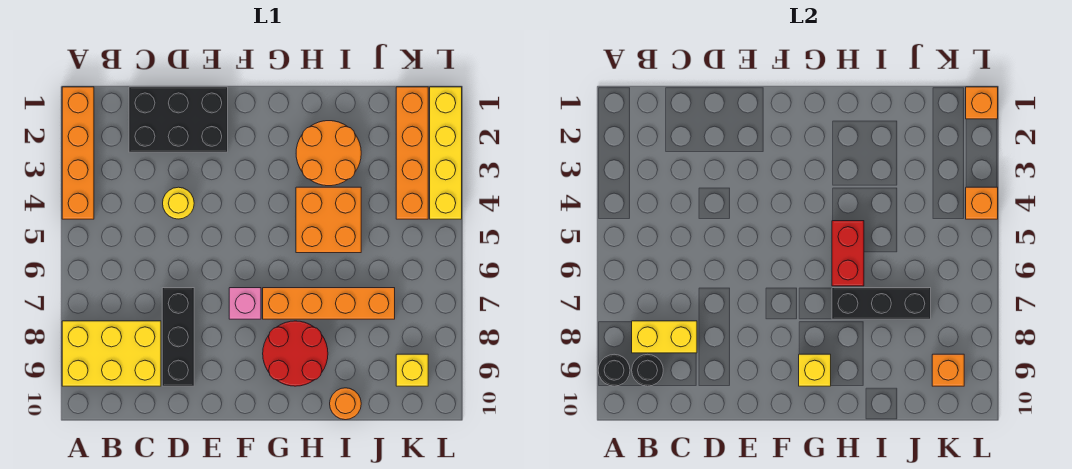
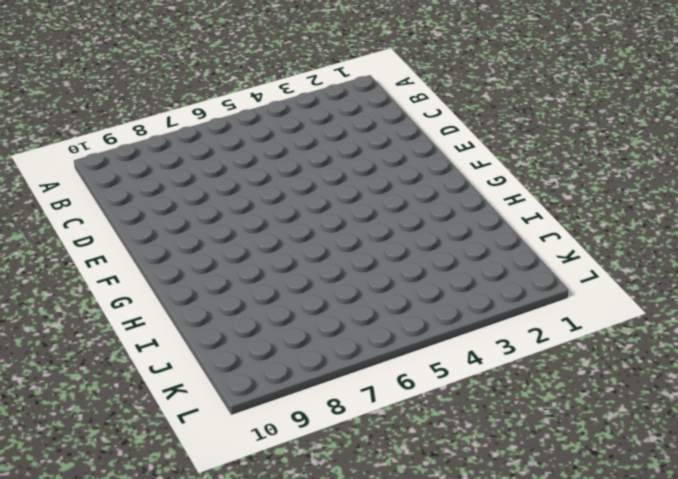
none -> orange brick A1:A4 level 1
none -> yellow brick A8:C9 level 1
none -> black brick C1:E2 level 1

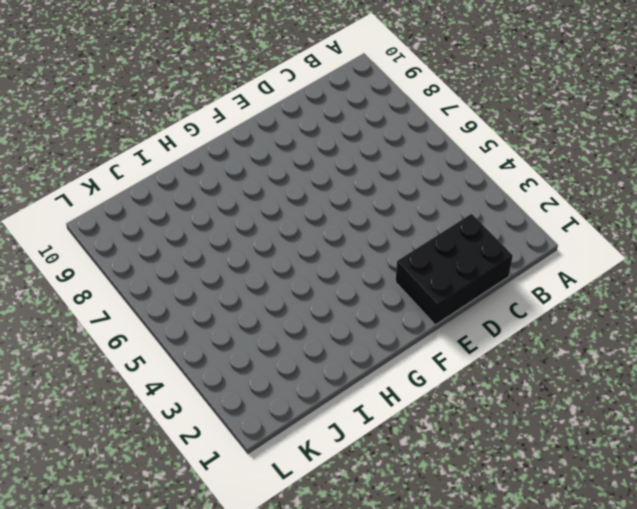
none -> orange brick A1:A4 level 1
none -> yellow brick A8:C9 level 1
none -> yellow round brick D4 level 1

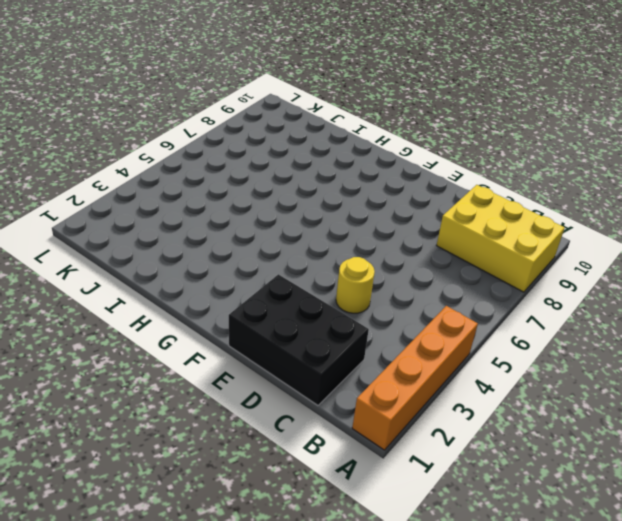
none -> black brick D7:D9 level 1
none -> pink brick F7 level 1
none -> orange brick G7:J7 level 1

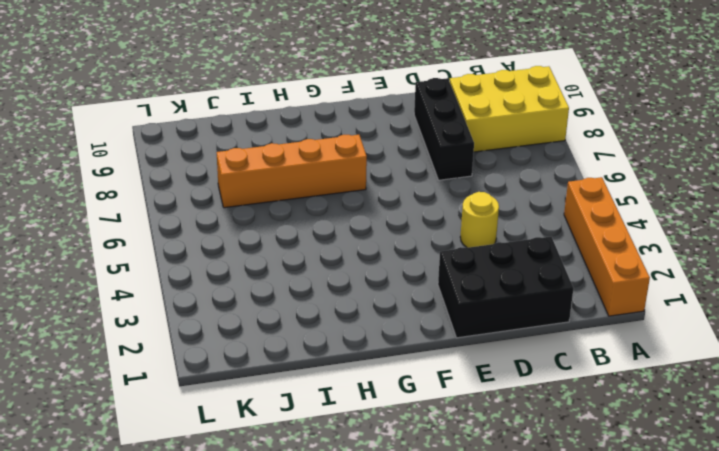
none -> pink brick F7 level 1
none -> red round brick G8:H9 level 1
none -> orange round brick H2:I3 level 1

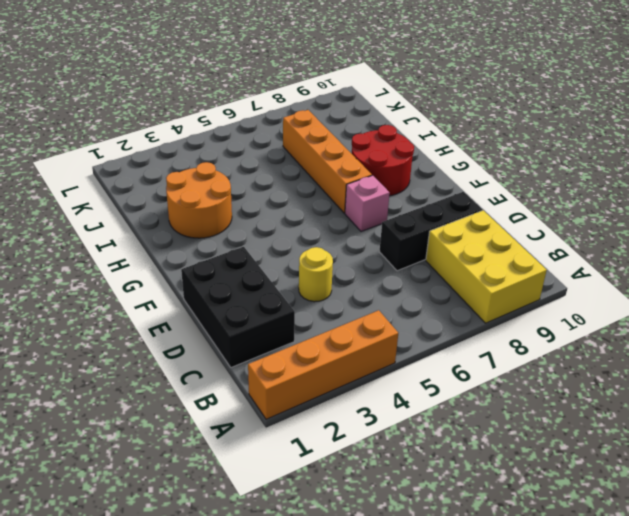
none -> orange brick H4:I5 level 1
none -> orange round brick I10 level 1
none -> orange brick K1:K4 level 1

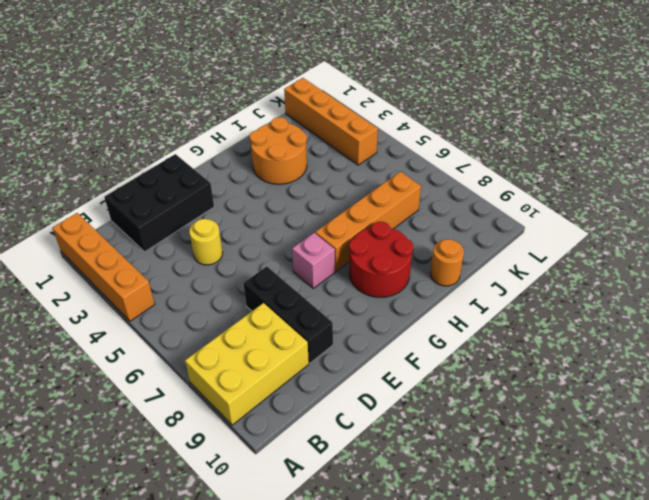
none -> orange brick H4:I5 level 1
none -> yellow brick K9 level 1
none -> yellow brick L1:L4 level 1

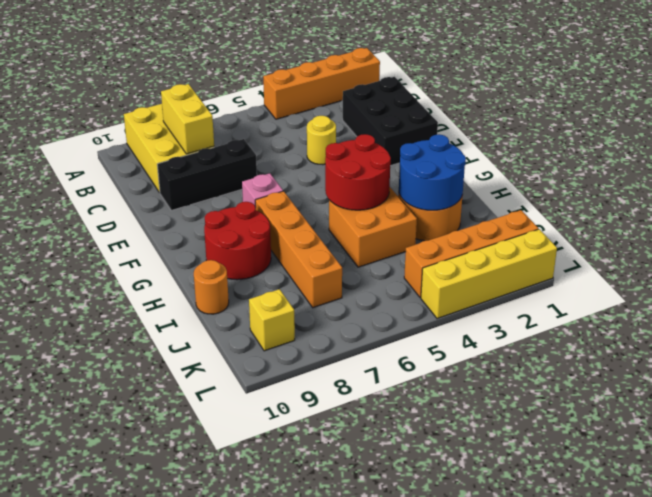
red round brick G4:H5 level 2 -> red brick H5:H6 level 2
blue round brick H2:I3 level 2 -> none
none -> black round brick A9 level 2
none -> black round brick B9 level 2
none -> yellow brick G9 level 2

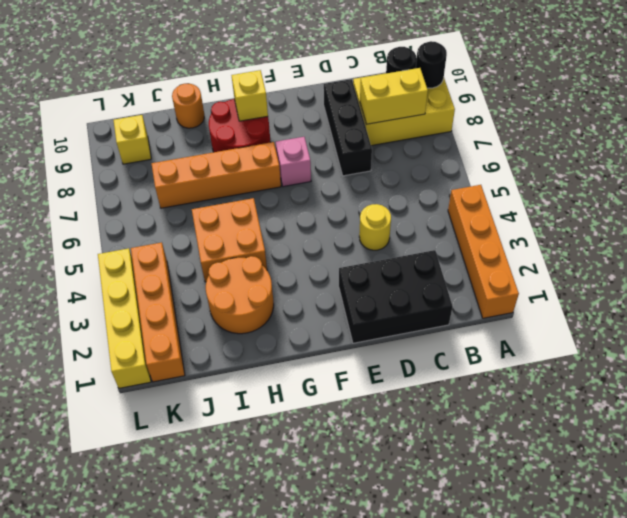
none -> red brick H5:H6 level 2
none -> black brick H7:J7 level 2
none -> orange brick K9 level 2

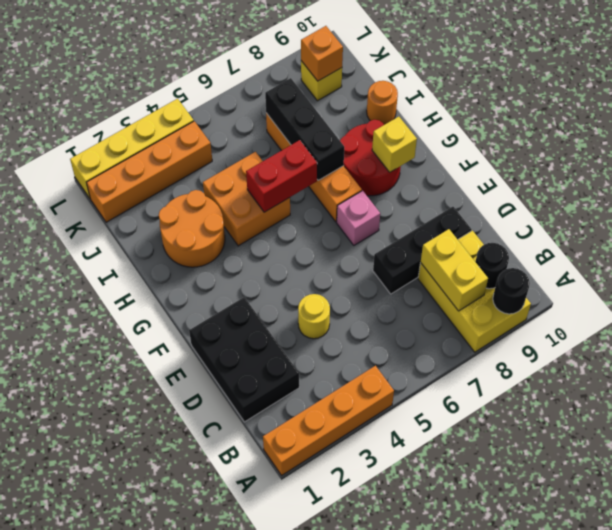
none -> orange brick L1 level 2
none -> orange brick L4 level 2

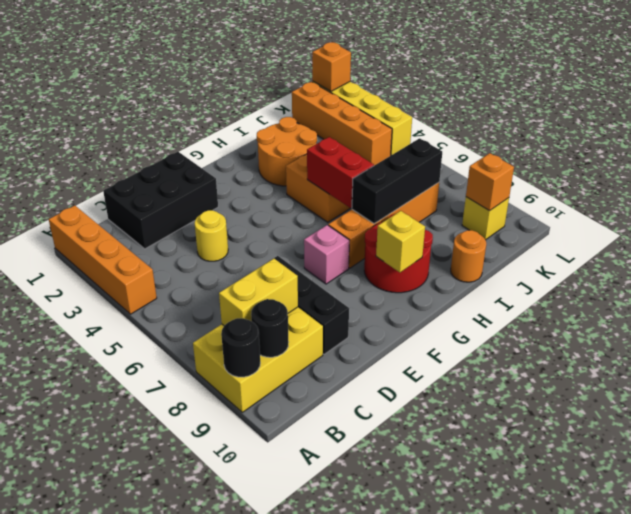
none -> orange brick L4 level 2

